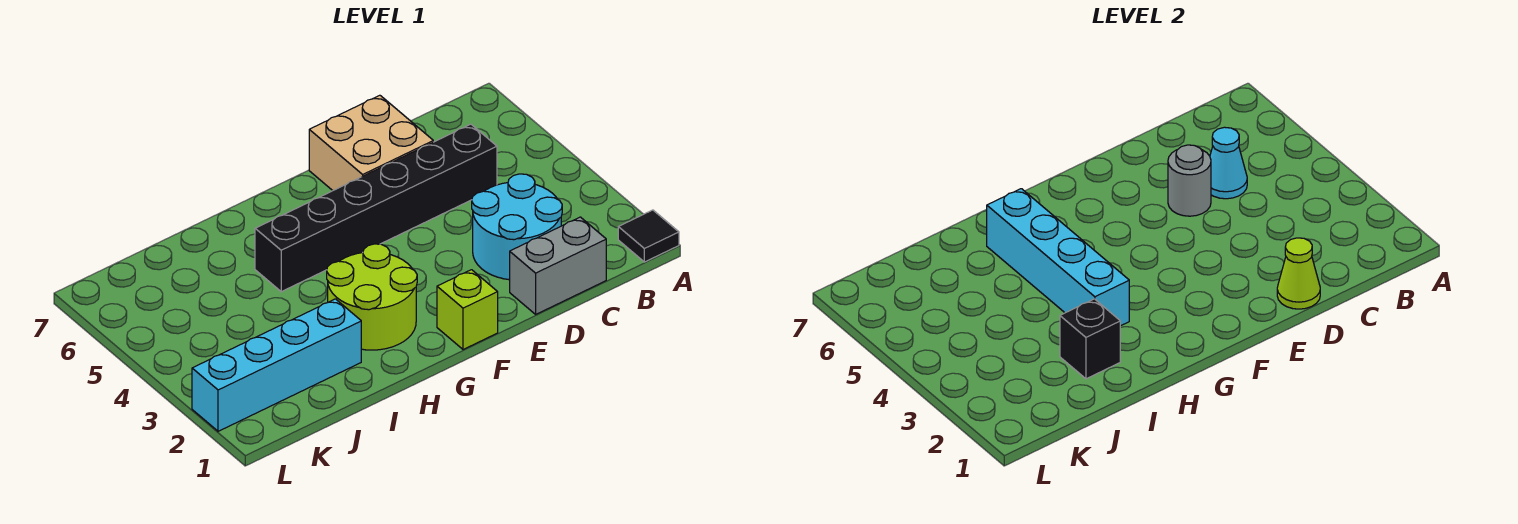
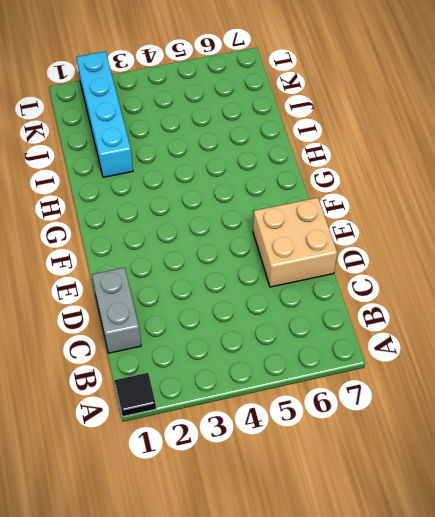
none -> cyan round brick C2:D3 level 1
none -> black brick C5:H5 level 1
none -> lime brick F1 level 1

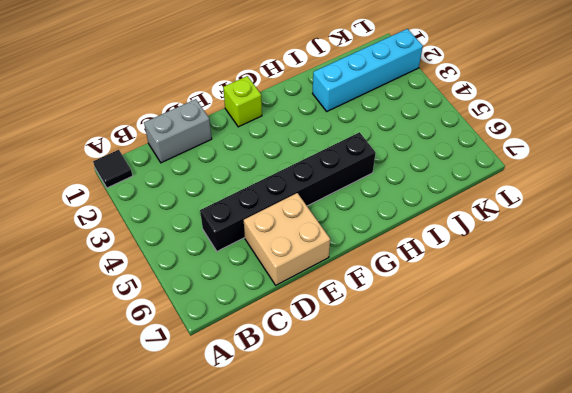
none -> cyan round brick C2:D3 level 1
none -> lime round brick G2:H3 level 1
none -> cyan cone C5 level 2

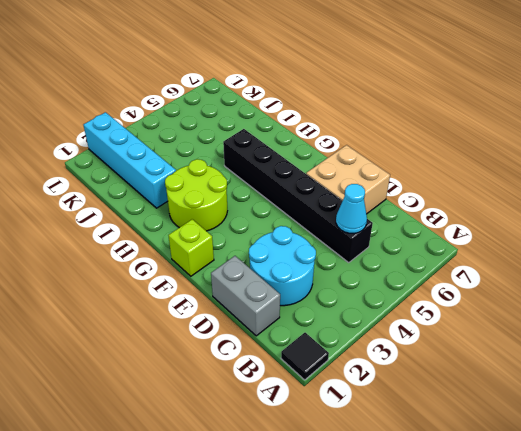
none -> lime cone D1 level 2
none -> grey round brick D5 level 2
none -> cyan brick H3:H6 level 2

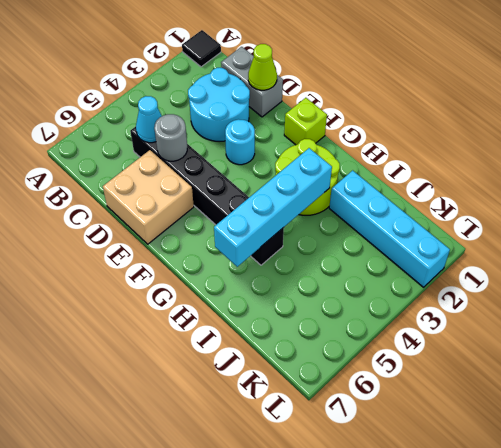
cyan round brick E3 level 1 -> none
none -> black brick I2 level 2

